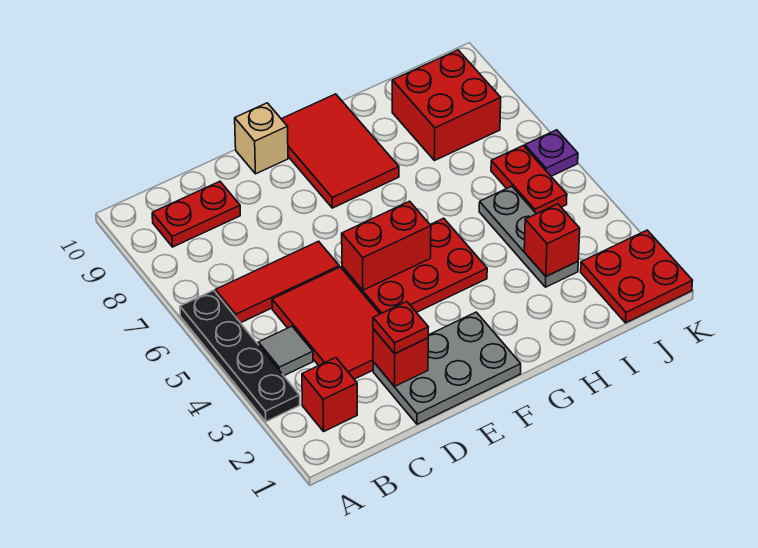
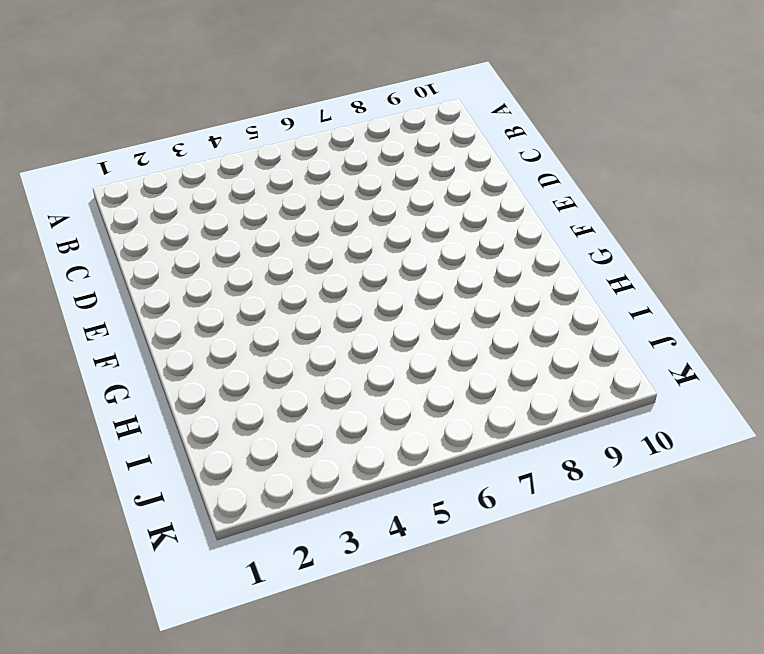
none -> black plate A3:A6 level 1
none -> red brick B2 level 1
none -> grey tile B4 level 1

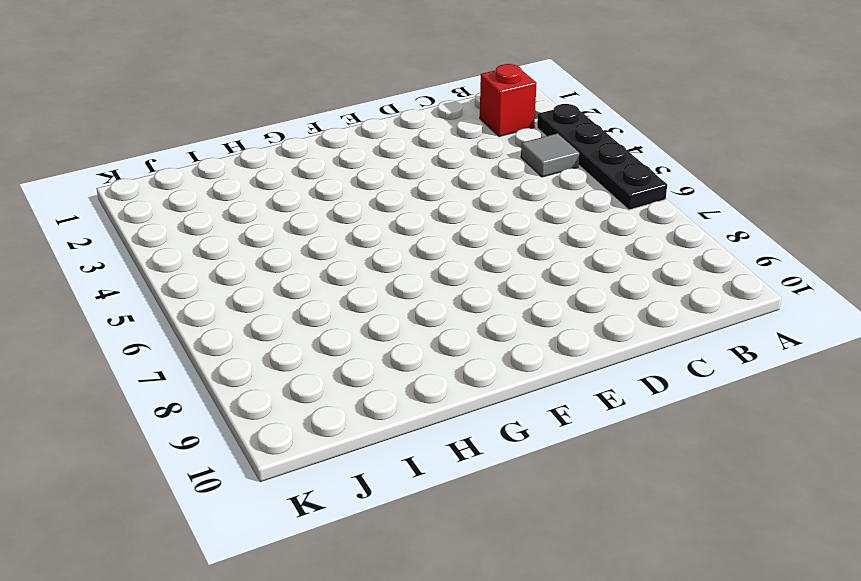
none -> red tile B6:D6 level 1
none -> red plate B9:C9 level 1
none -> red tile C3:D5 level 1

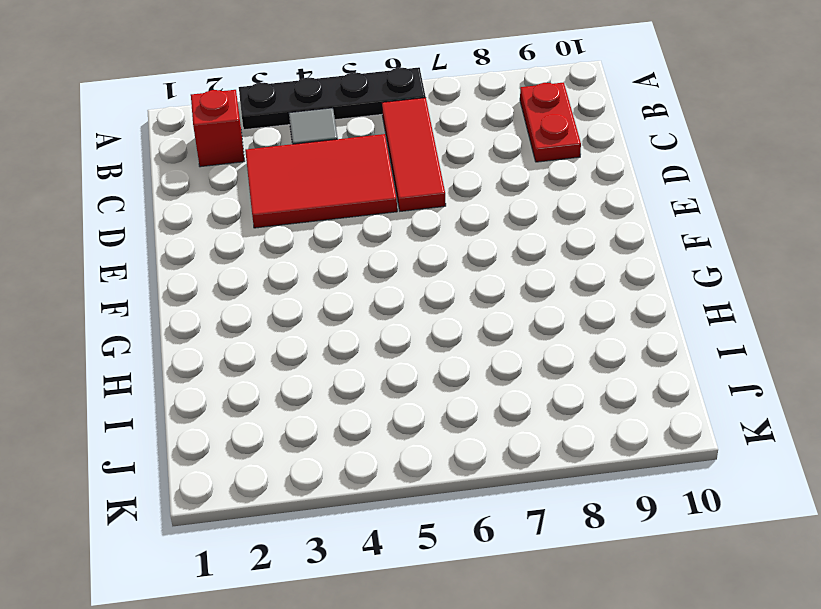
none -> grey plate D1:F2 level 1
none -> red plate E4:G5 level 1
none -> tan brick E10 level 1

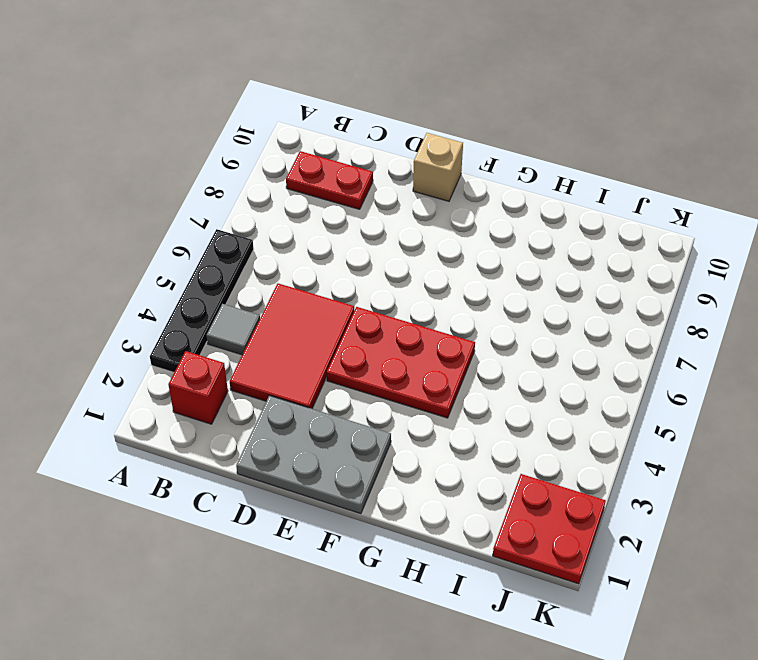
none -> red tile B6:D6 level 1
none -> red tile F8:G10 level 1
none -> grey plate I3:I5 level 1

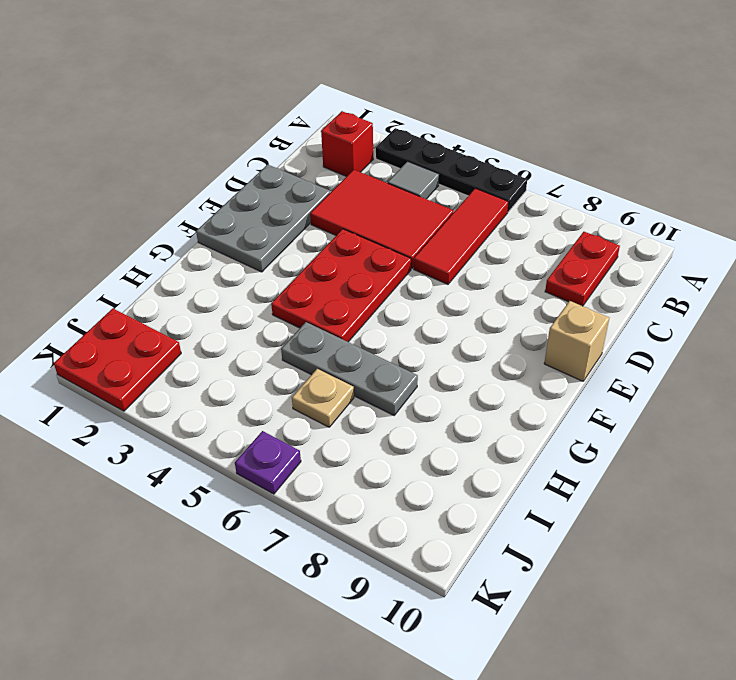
grey plate H5:H7 level 1 -> grey plate I3:I5 level 1
tan plate I6 level 1 -> none
none -> red tile F8:G10 level 1
none -> red brick I8:J9 level 1
none -> red plate J5:J6 level 1

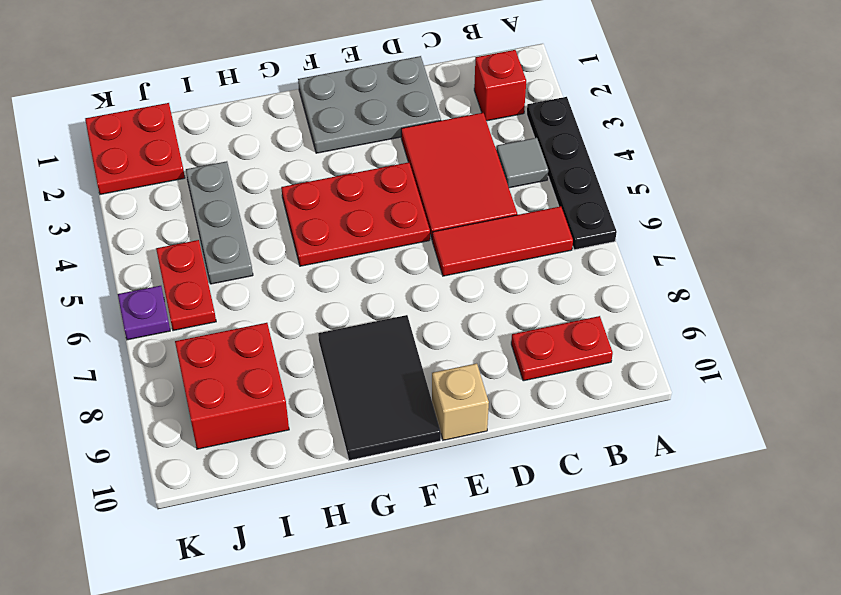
black tile F8:G10 level 1 -> red tile F8:G10 level 1
none -> red brick D2 level 2
none -> red brick E5:F5 level 2
none -> red brick I3 level 2

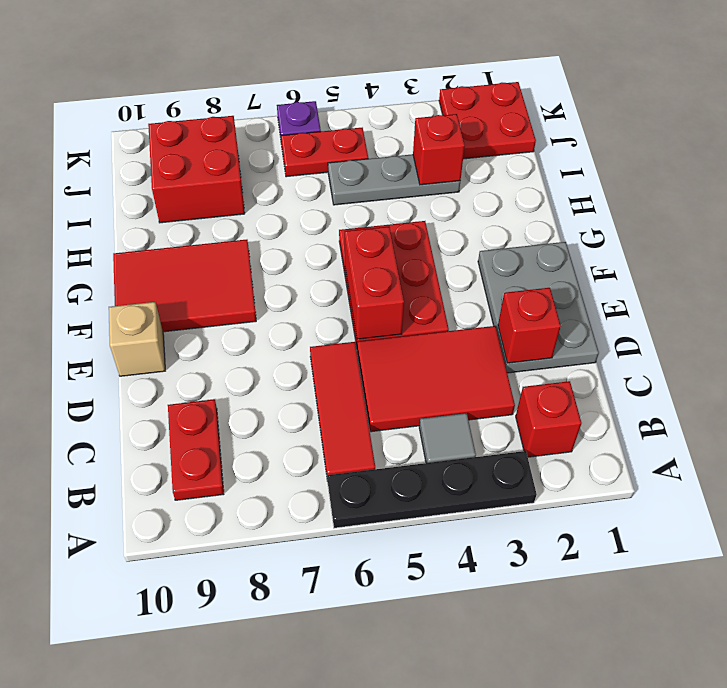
none -> red plate D2 level 3

